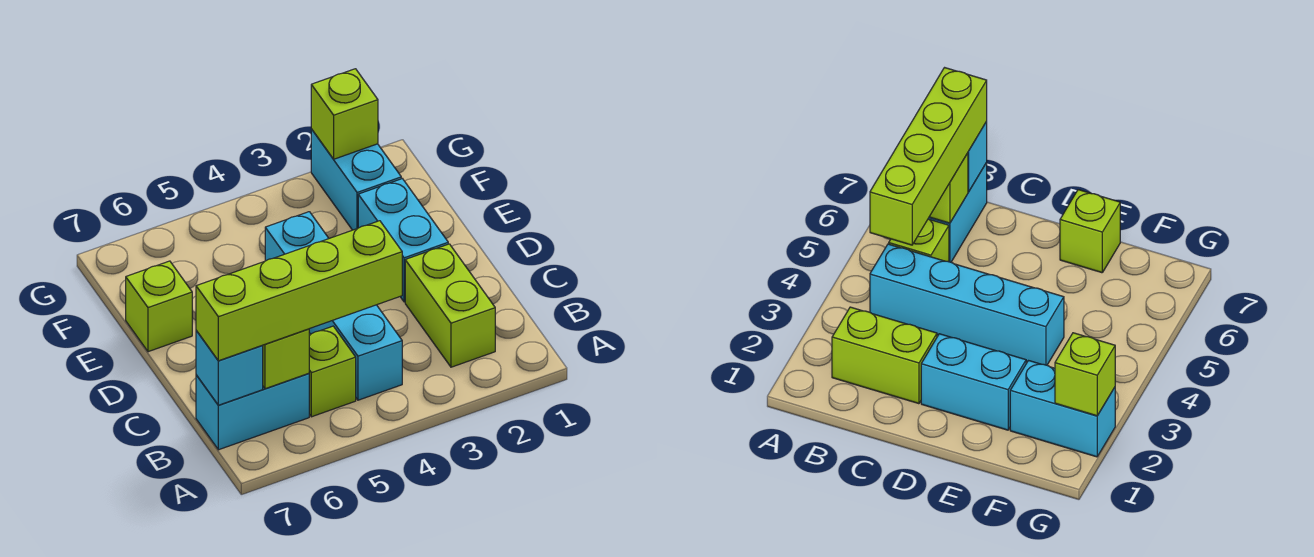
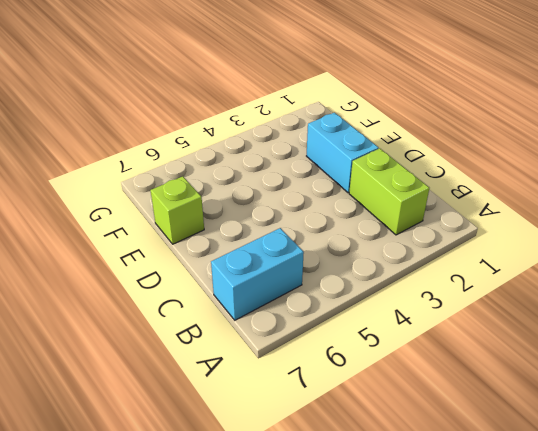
none -> cyan brick B4:E4 level 1
none -> lime brick B5 level 1

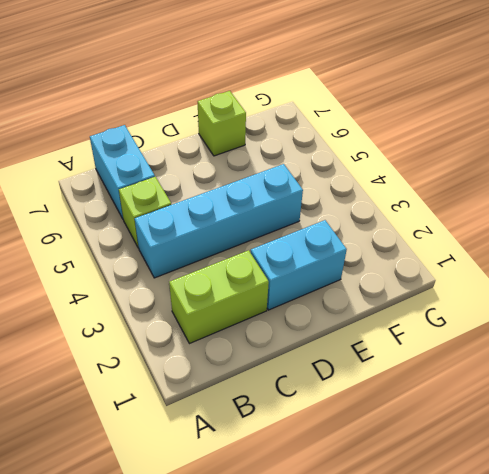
none -> cyan brick F2:G2 level 1
none -> lime brick B6 level 2

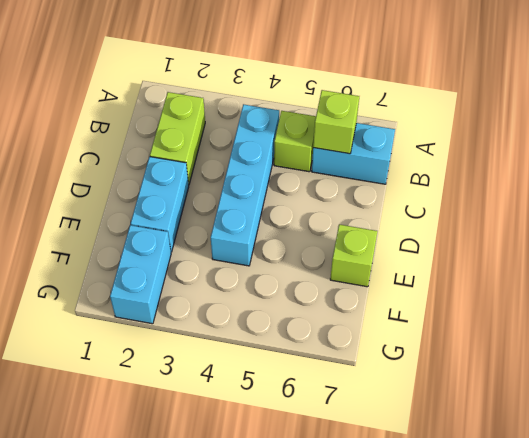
none -> cyan brick B7 level 2
none -> lime brick G2 level 2

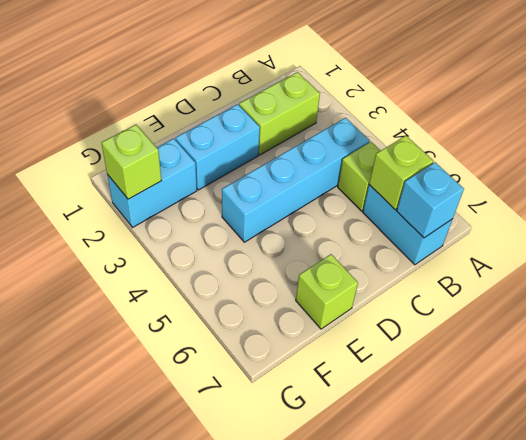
none -> lime brick B4:B7 level 3

